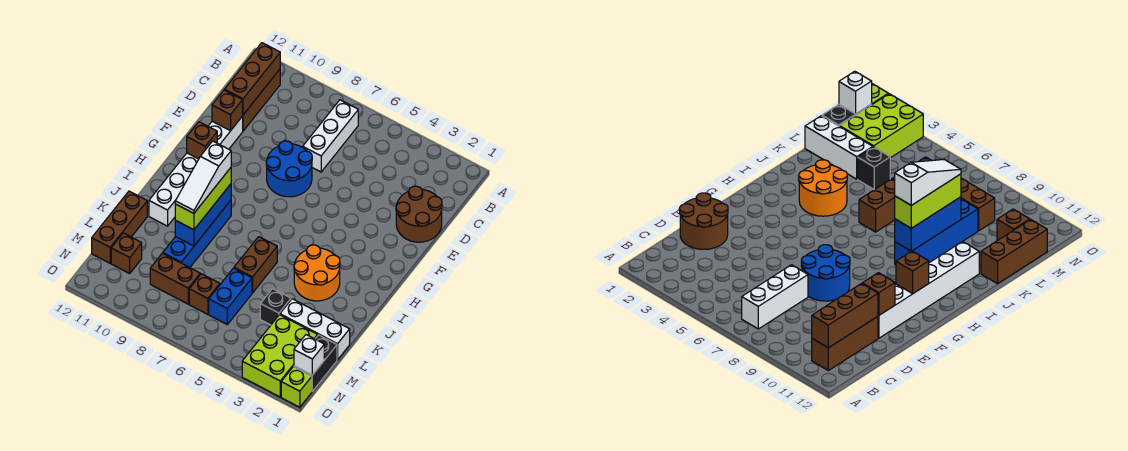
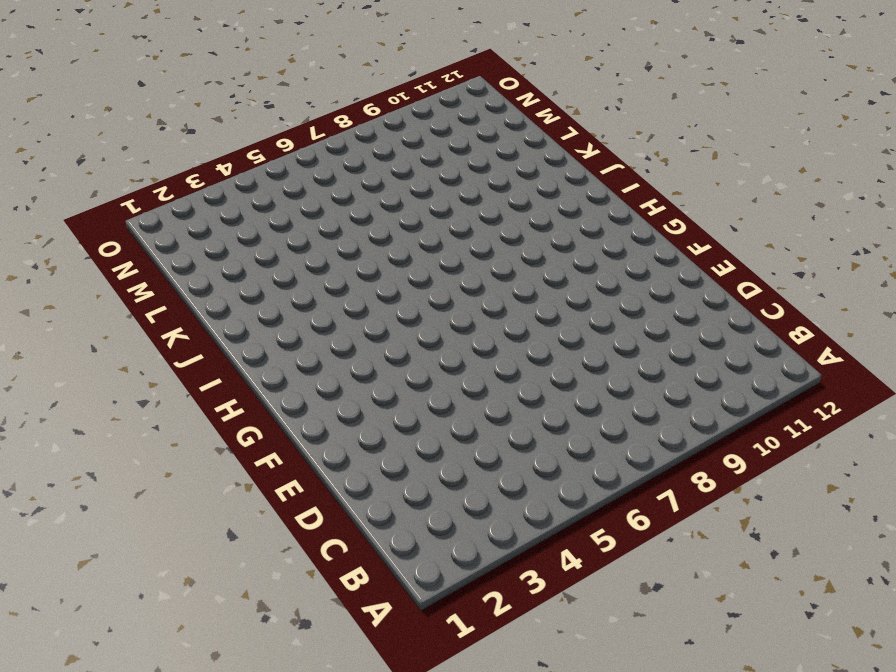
none -> white brick B7:D7 level 1
none -> brown brick B11:D11 level 1
none -> brown round brick D1:E2 level 1

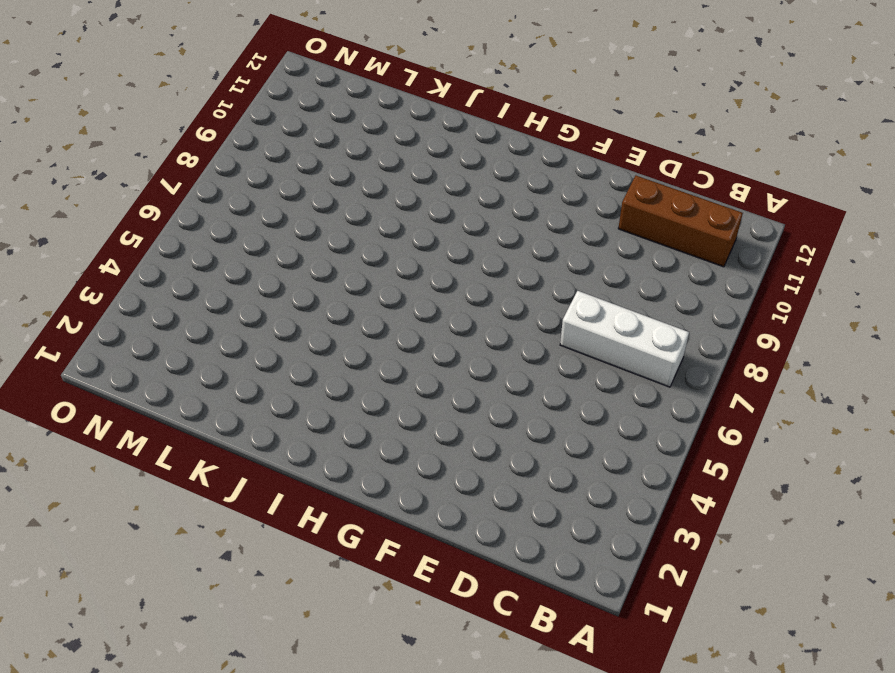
none -> brown round brick D1:E2 level 1
none -> blue round brick E7:F8 level 1
none -> white brick E11:J11 level 1

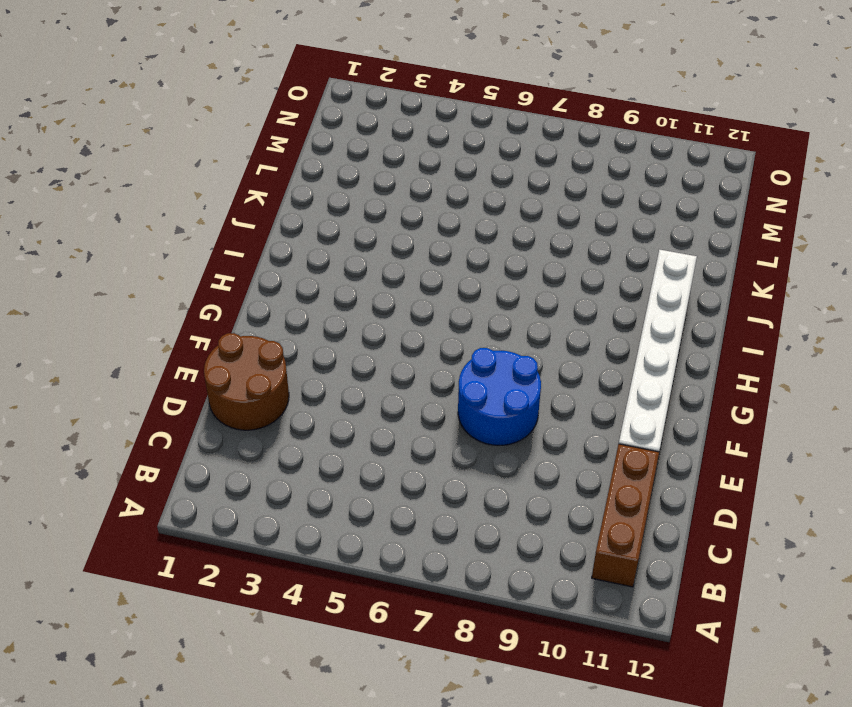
none -> white brick B7:D7 level 1
none -> orange round brick I3:J4 level 1
none -> blue brick I9:L9 level 1

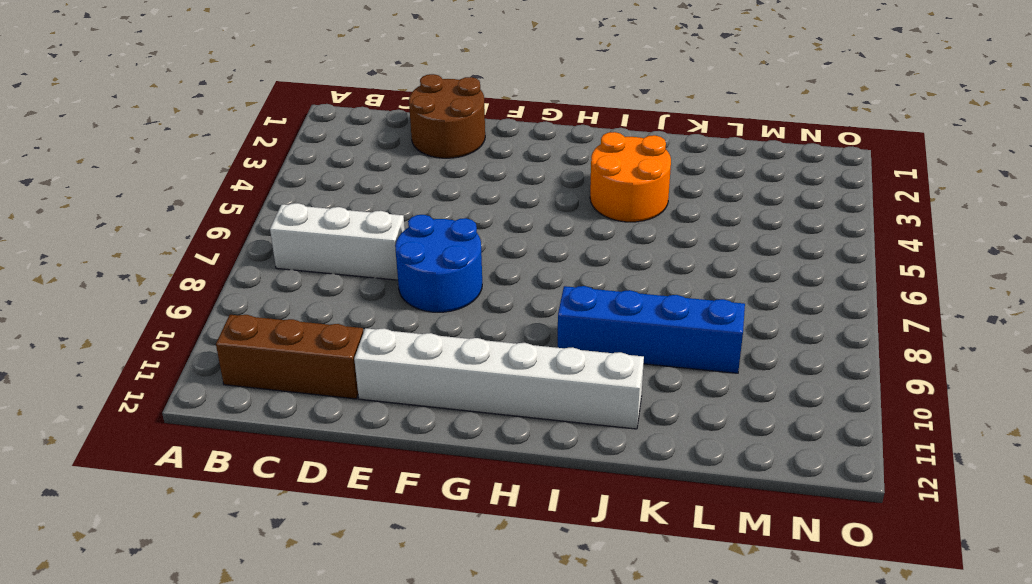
none -> brown brick J6:K6 level 1
none -> brown brick K12:M12 level 1
none -> white brick L1:L3 level 1

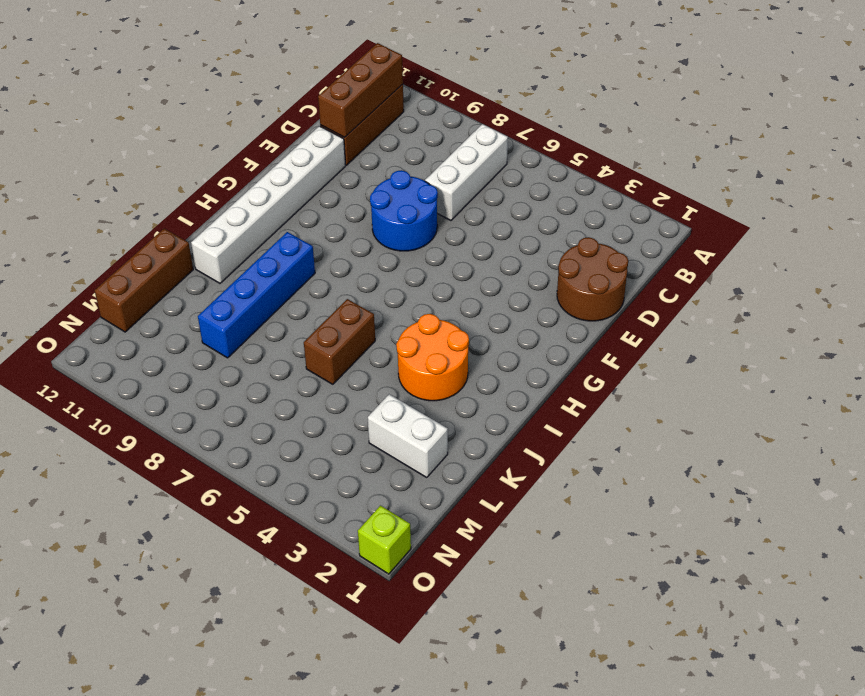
white brick L2:L3 level 1 -> white brick L1:L3 level 1
none -> black brick L4 level 1
none -> blue brick L6:M6 level 1
none -> black brick M1:N1 level 1

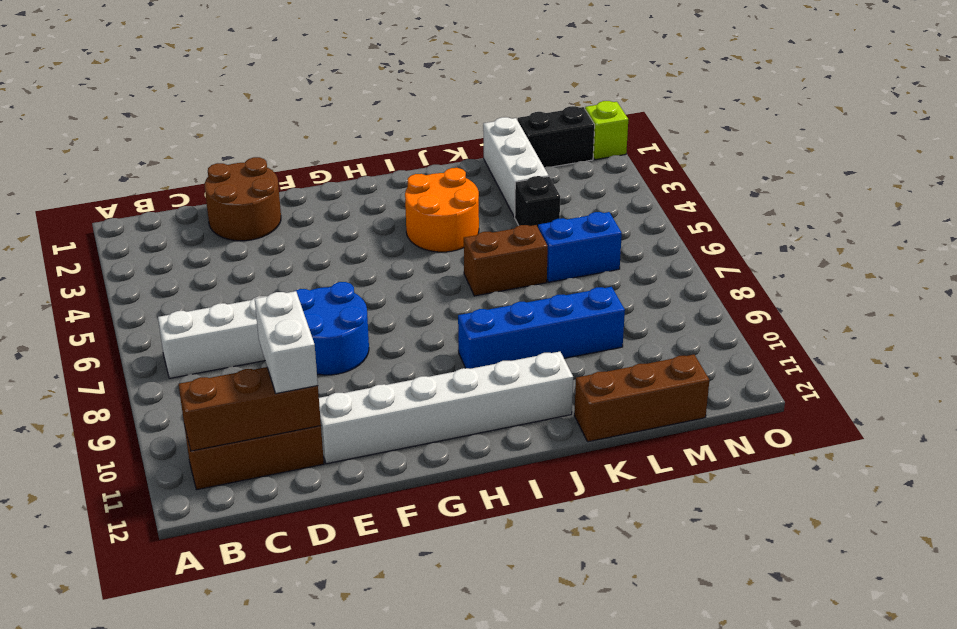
white brick D10:D11 level 3 -> none
none -> lime brick M2:O3 level 1
none -> brown brick M7 level 1
none -> brown brick M8:M9 level 1

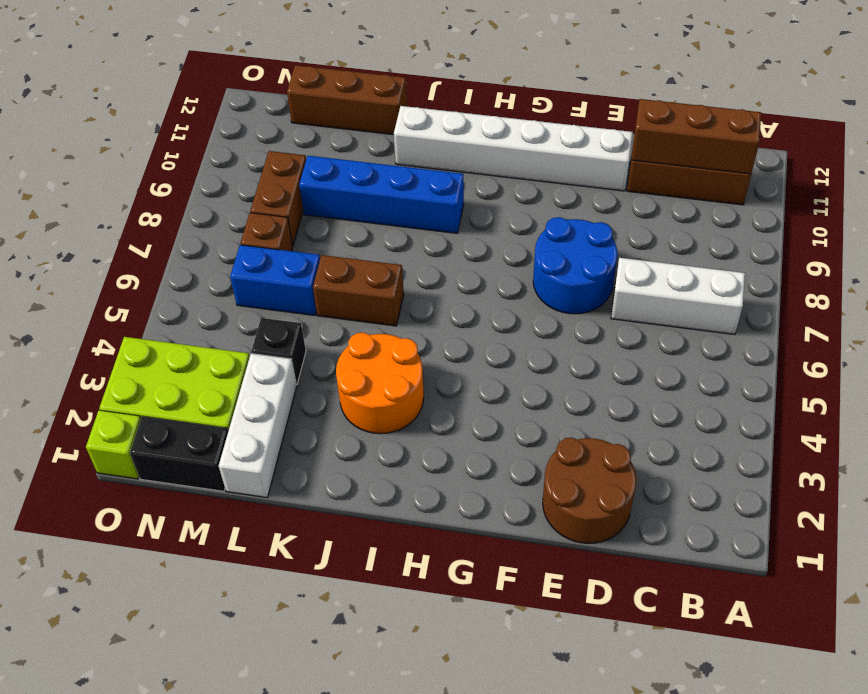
none -> brown brick M11 level 1
none -> brown brick E11 level 2
none -> brown brick G11 level 2

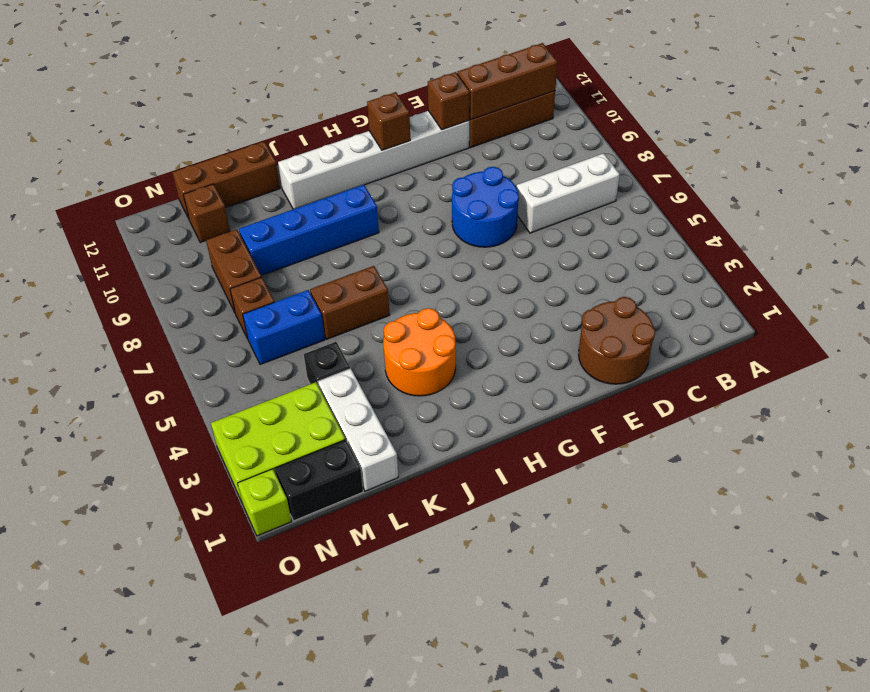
none -> blue brick I9:K9 level 2
none -> white brick N1 level 2
none -> lime brick I9:K9 level 3

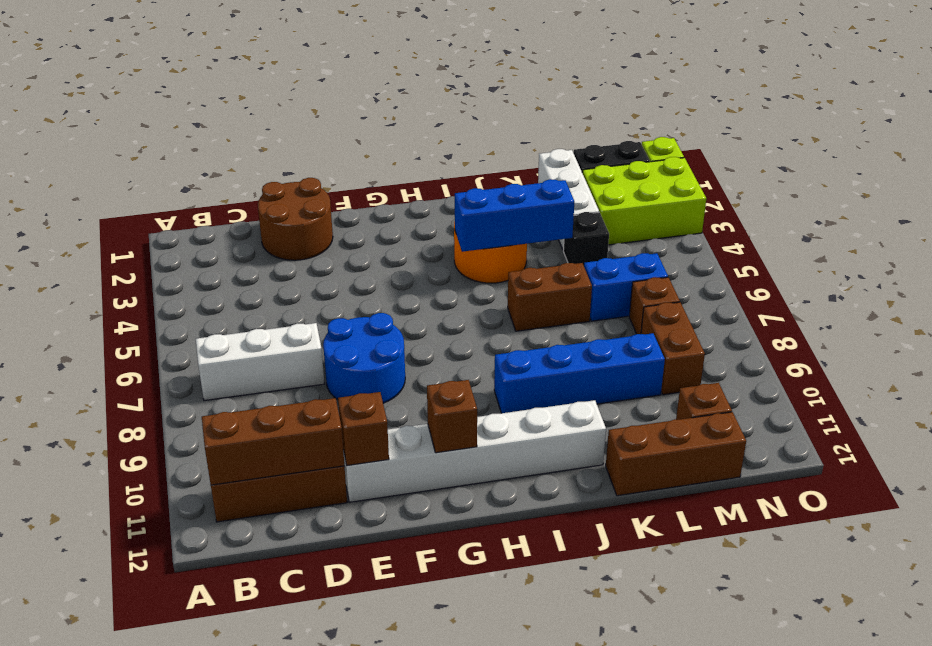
blue brick I4:K4 level 2 -> blue brick I9:K9 level 2
none -> white brick N1 level 2
none -> lime brick I9:K9 level 3
none -> white slope I9:K9 level 4 top I

